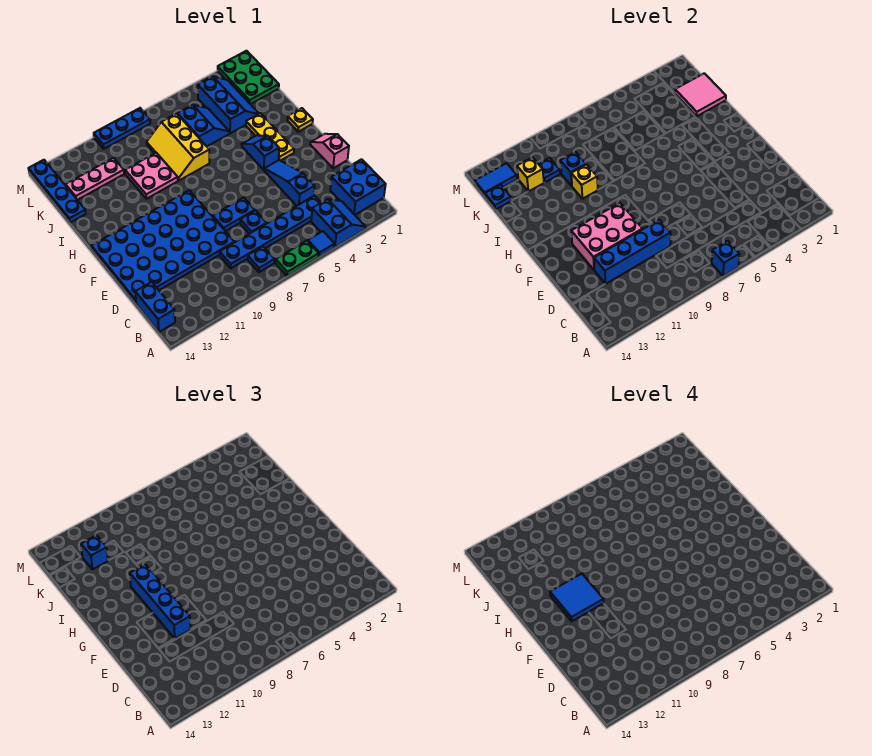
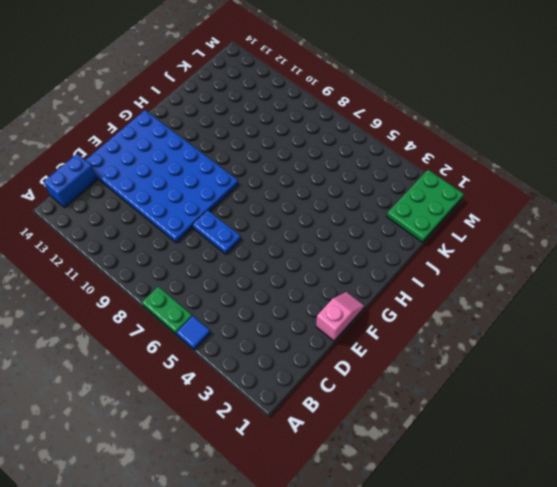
none -> blue slope A3:B4 level 1 top 4
none -> blue brick B1:C2 level 1
none -> blue plate B8 level 1
none -> blue plate C4:C9 level 1

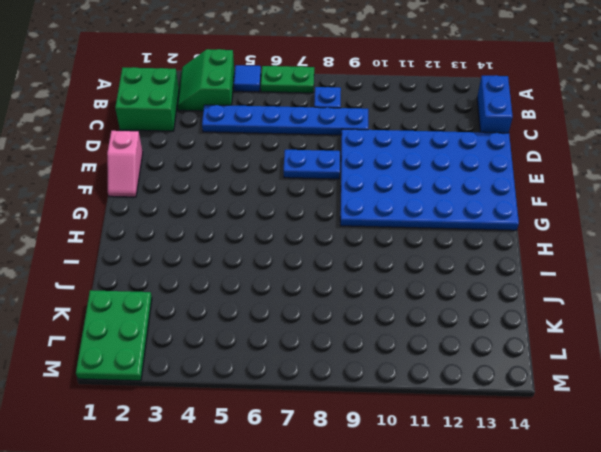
green slope A3:B4 level 1 top 4 -> blue slope A3:B4 level 1 top 4
green brick B1:C2 level 1 -> blue brick B1:C2 level 1
none -> blue slope D4:F4 level 1 top D
none -> blue plate D7 level 1
none -> yellow plate G3:I3 level 1
none -> blue slope G4:H4 level 1 top G

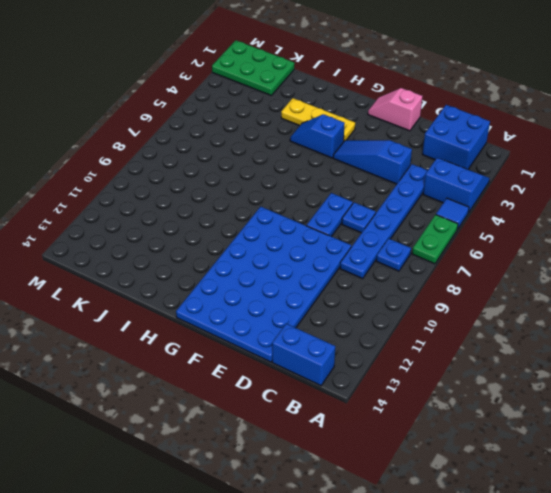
none -> yellow plate H1 level 1
none -> yellow slope I7:K8 level 1 top 7
none -> pink plate I9:J10 level 1
none -> blue slope J3:L4 level 1 top 4

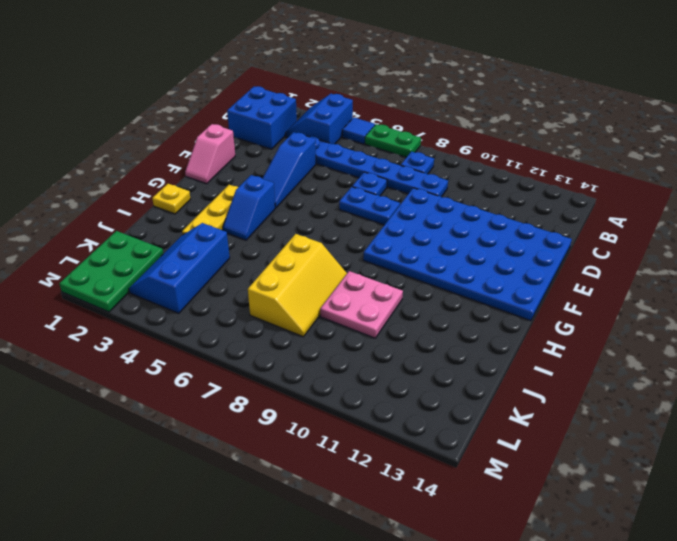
none -> blue brick B14:C14 level 1
none -> blue slope J5:K6 level 1 top 6
none -> blue plate J14:M14 level 1
none -> pink plate K11:K13 level 1

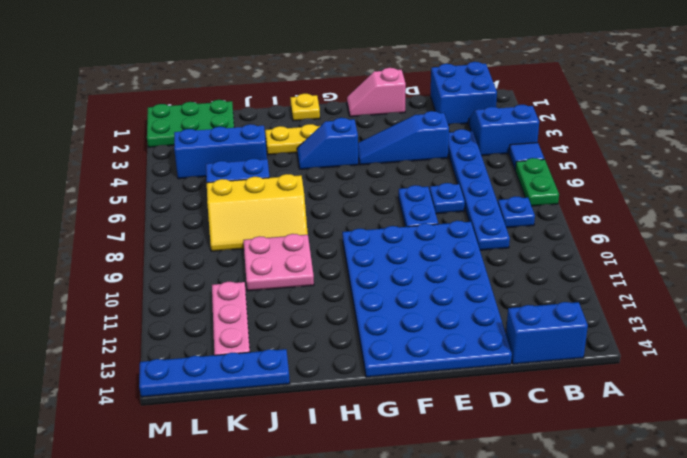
none -> blue plate M8:M10 level 1
none -> blue brick A7 level 2
none -> blue brick D9:D12 level 2
none -> pink brick E10:F12 level 2

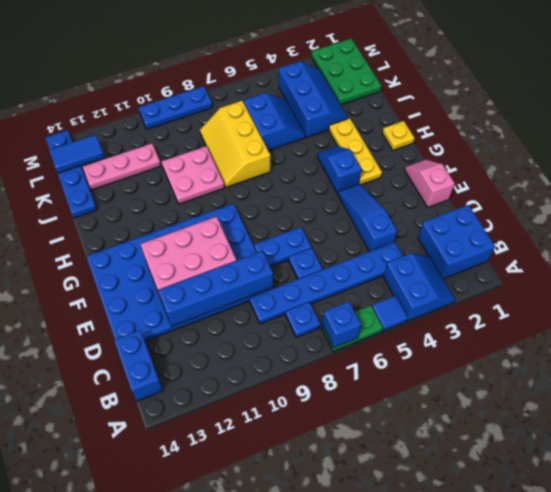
none -> yellow brick I10 level 2
none -> pink tile J1:K2 level 2
none -> blue brick J10 level 2
none -> blue plate K11 level 2

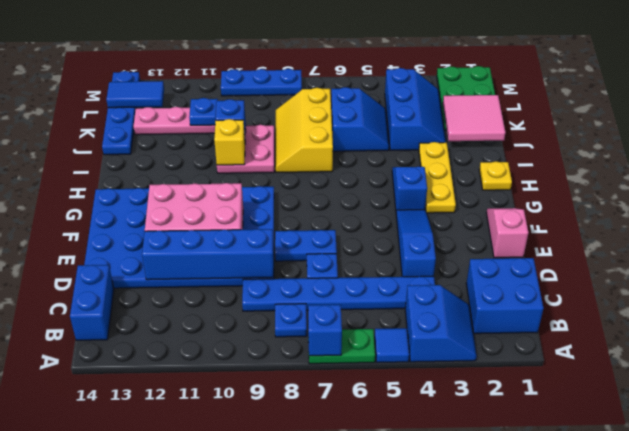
none -> yellow brick K12 level 2
none -> blue plate K14 level 2
none -> blue brick E11:H11 level 3
none -> blue brick K12 level 3

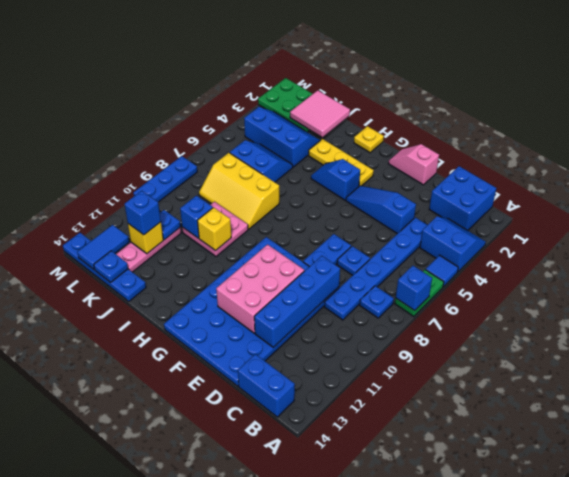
none -> blue brick E11:H11 level 3
none -> blue tile G11:H12 level 4

